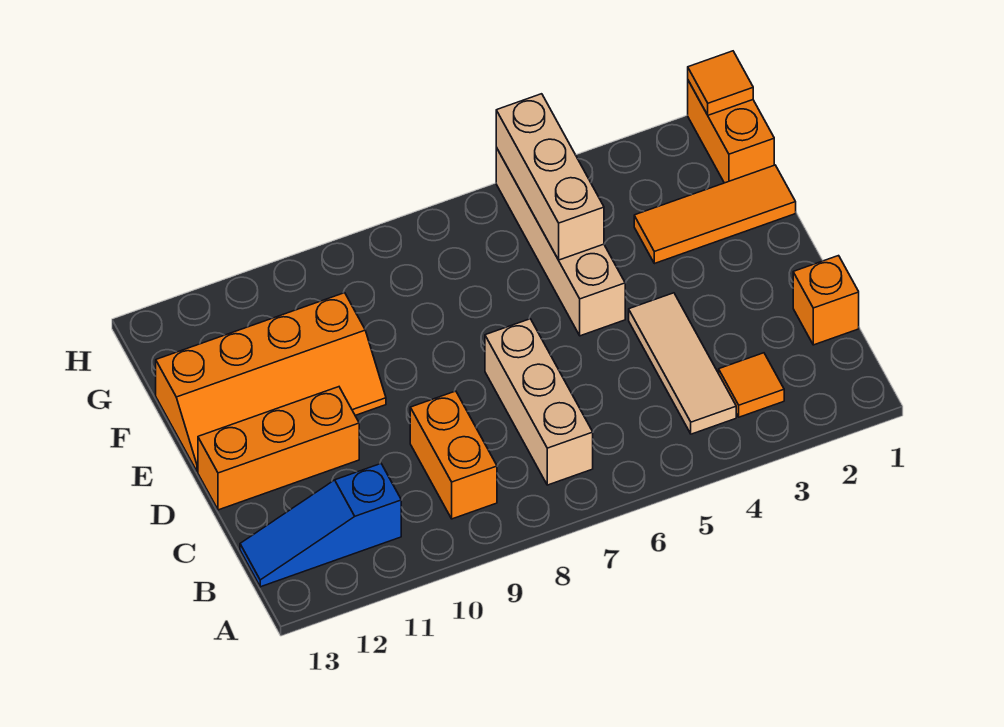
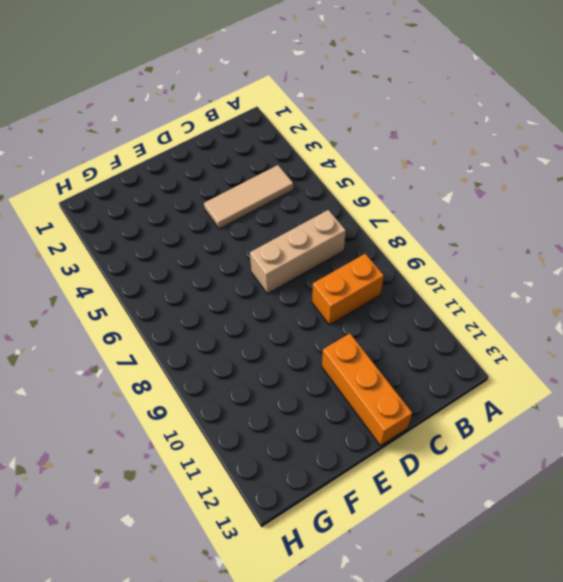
none -> orange tile B3 level 1
none -> blue slope B11:B13 level 1 top 11
none -> orange brick C1 level 1

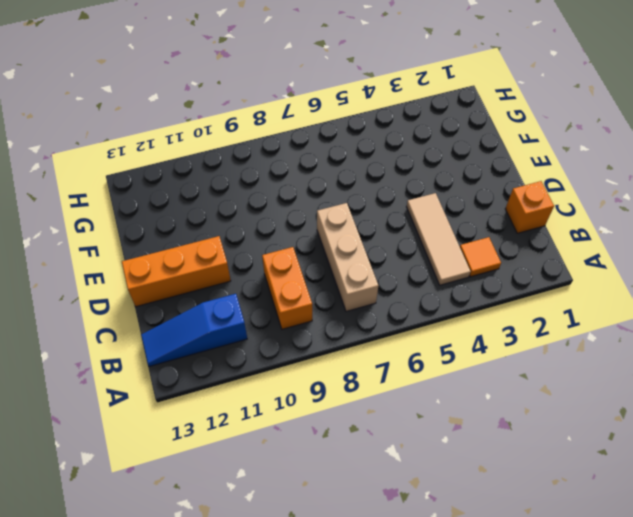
none -> tan brick E5:H5 level 1
none -> orange slope E10:F13 level 1 top F
none -> orange tile F1:F3 level 1

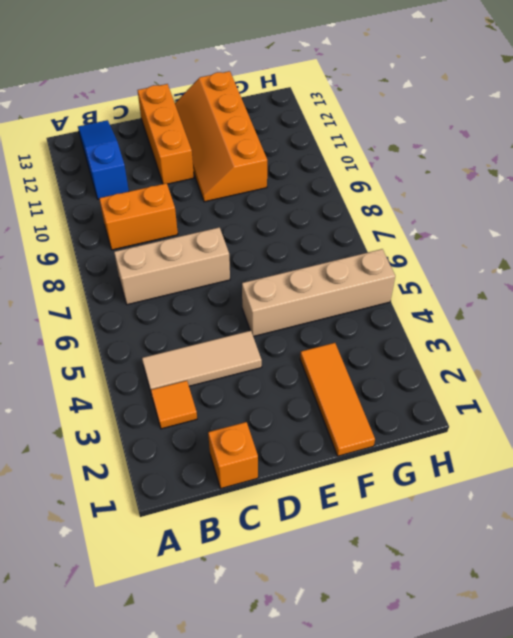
none -> orange brick G1:H1 level 1
none -> tan brick F5:H5 level 2
none -> orange tile H1 level 2

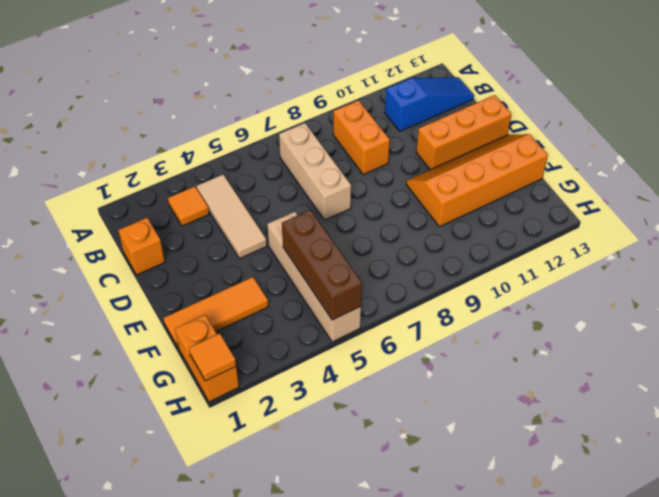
brown brick F5:H5 level 2 -> tan brick F5:H5 level 2

